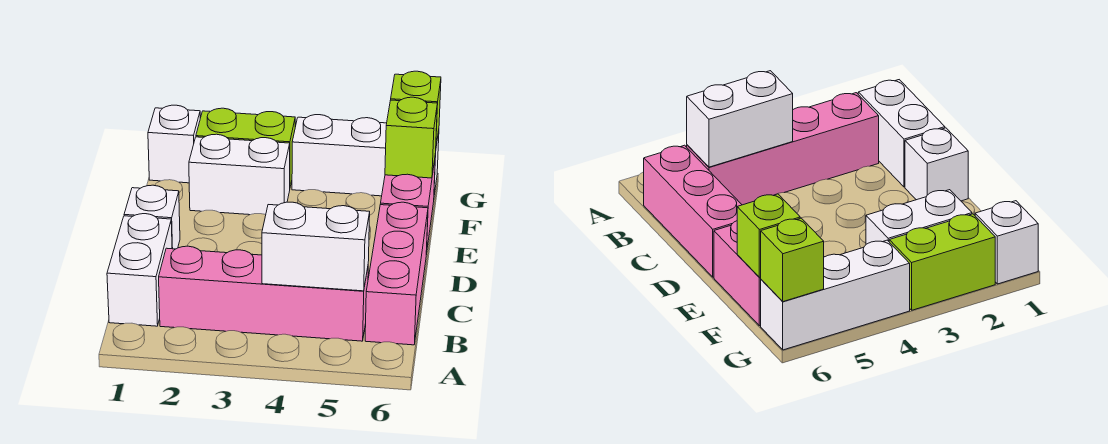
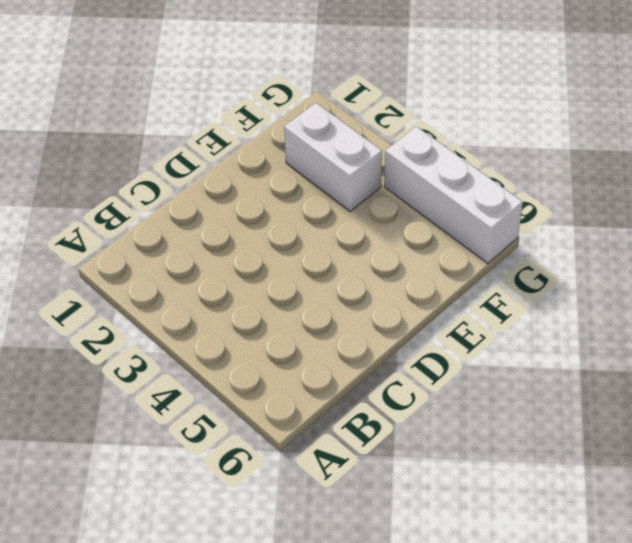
none -> white brick B1:C1 level 1
none -> pink brick B2:B5 level 1
none -> pink brick B6:D6 level 1

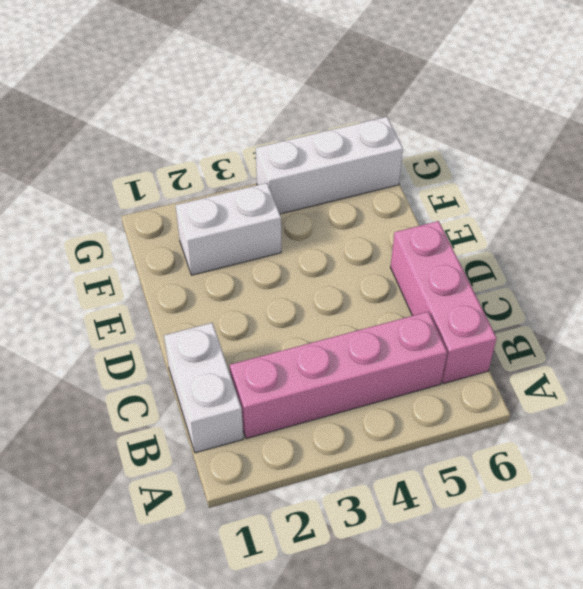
none -> white brick D1 level 1
none -> pink brick E6:F6 level 1
none -> white brick G1 level 1

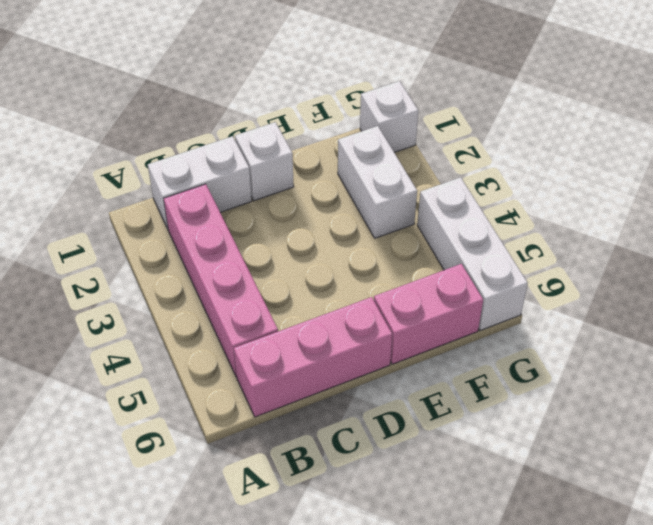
none -> lime brick G2:G3 level 1
none -> white brick B4:B5 level 2
none -> lime brick F6 level 2

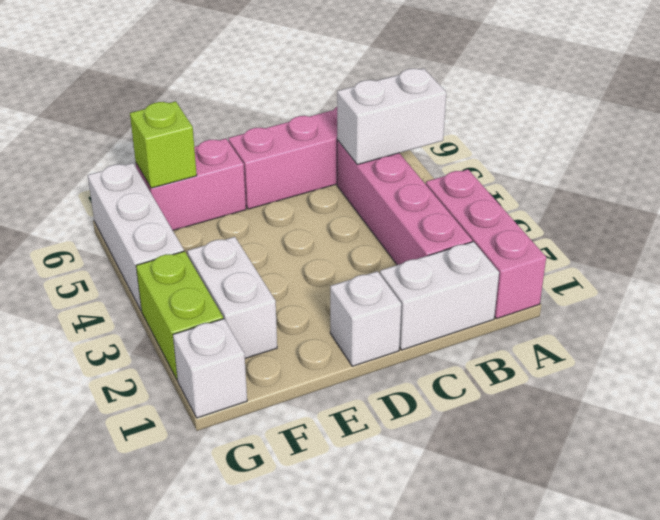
pink brick A1:A3 level 1 -> none
white brick A5:B5 level 2 -> white brick B4:B5 level 2
none -> lime brick G6 level 2

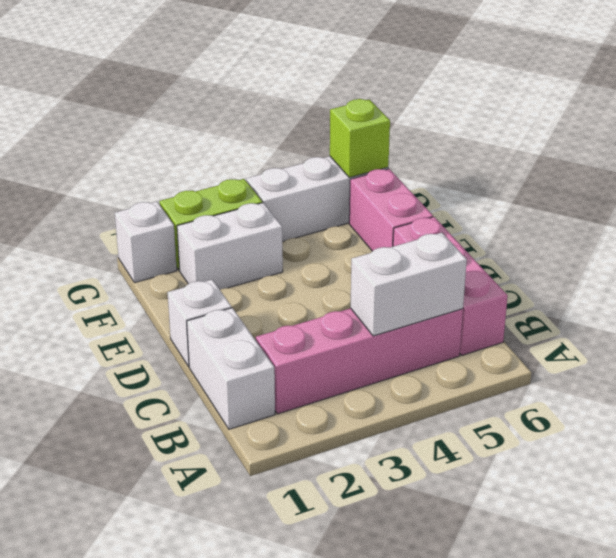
none -> lime brick F6 level 2

